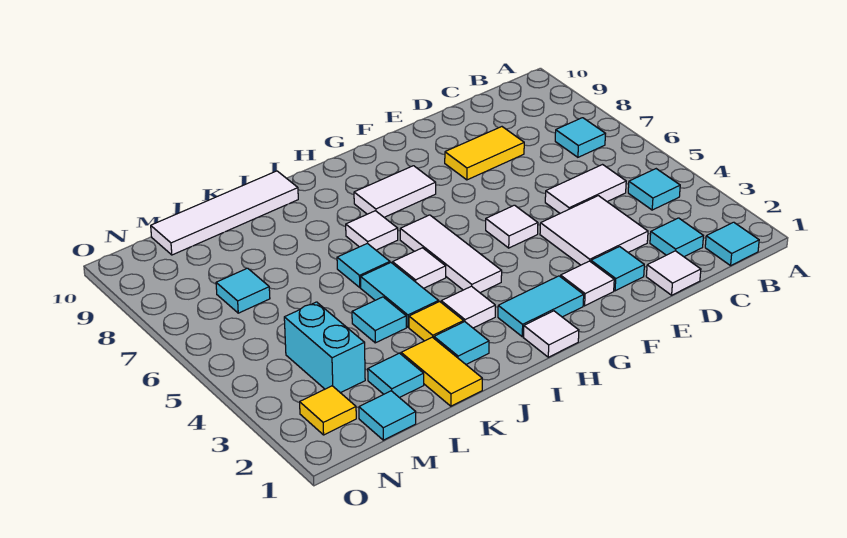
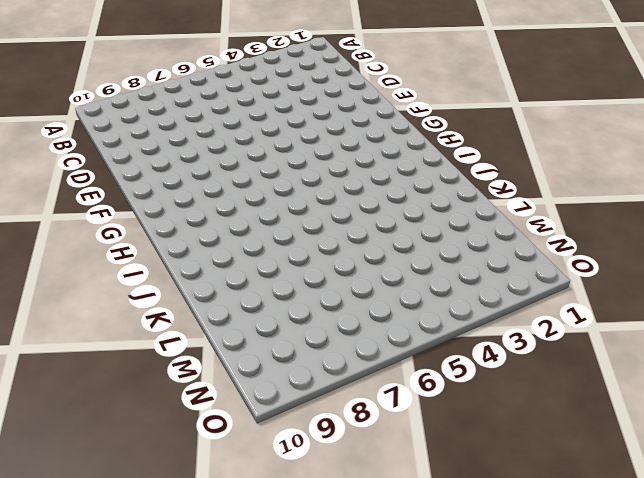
none -> cyan tile B1 level 1
none -> cyan tile B4 level 1
none -> cyan tile B7 level 1
none -> cyan tile C2 level 1

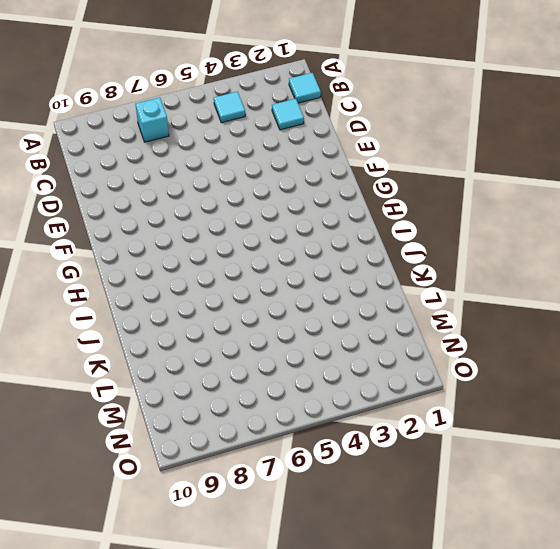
cyan brick B7 level 1 -> cyan tile B7 level 1
none -> white tile C5:D5 level 1
none -> white tile D1 level 1
none -> white tile D3:E4 level 1
none -> yellow tile D8:E8 level 1

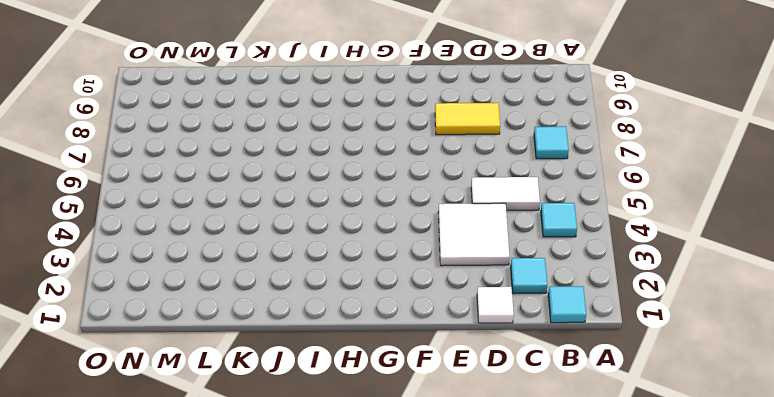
none -> cyan tile E2 level 1
none -> white tile F2 level 1
none -> white tile F5 level 1
none -> cyan tile G2:H2 level 1

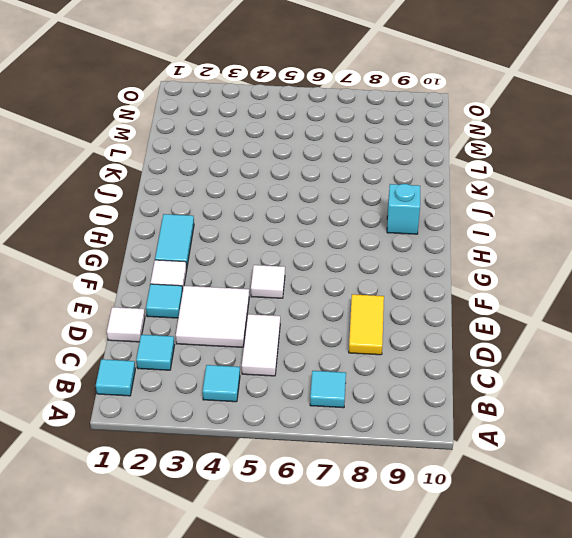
cyan brick I9 level 1 -> none
none -> white tile G8:H8 level 1
none -> white tile H1 level 1
none -> white tile H4:H6 level 1
none -> white tile I3 level 1

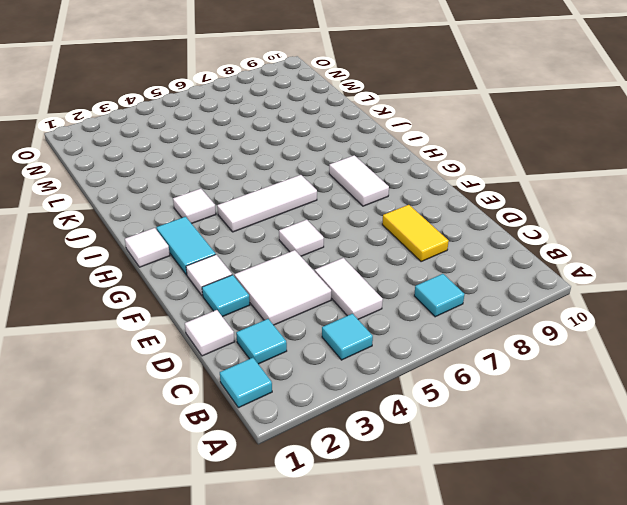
none -> white tile I5 level 1
none -> white tile I7 level 1
none -> cyan tile J2 level 1
none -> yellow tile J3 level 1

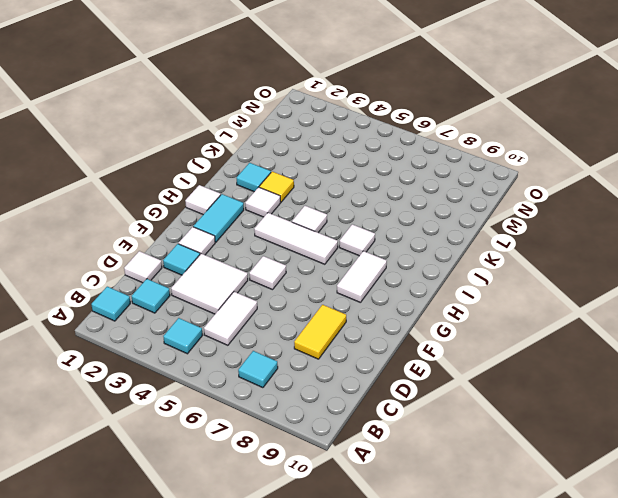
none -> cyan tile J4:J5 level 1
none -> cyan tile J6 level 1
none -> white tile J10:M10 level 1
none -> yellow tile K1:K2 level 1

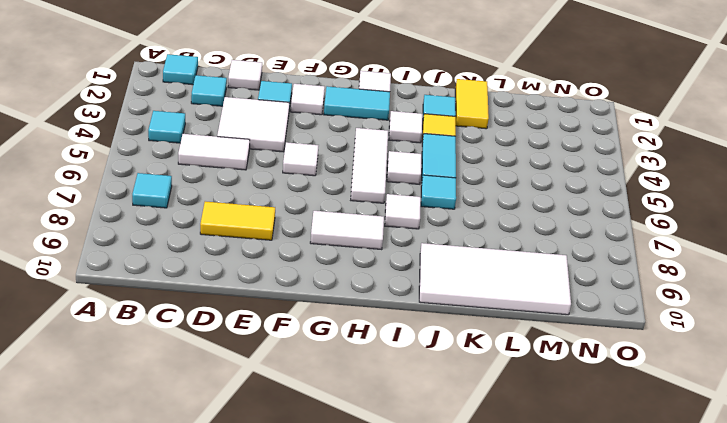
white tile J9:M10 level 1 -> white tile J10:M10 level 1
none -> cyan tile K4 level 1
none -> cyan tile L2 level 1
none -> cyan tile M1 level 1
none -> cyan brick M3:M4 level 1

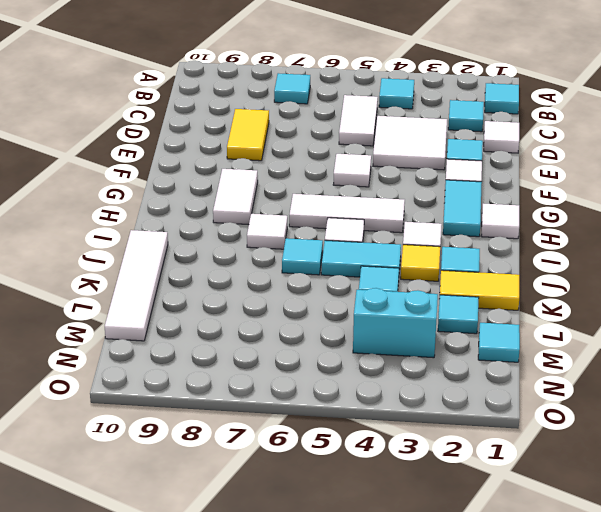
none -> cyan tile M7 level 1
none -> yellow tile N2 level 1

